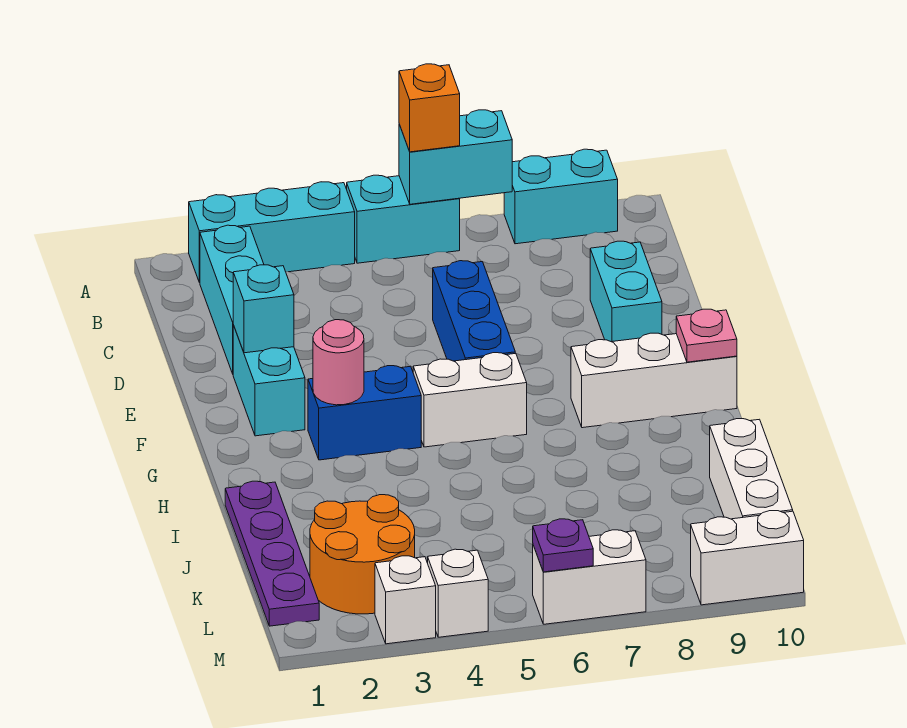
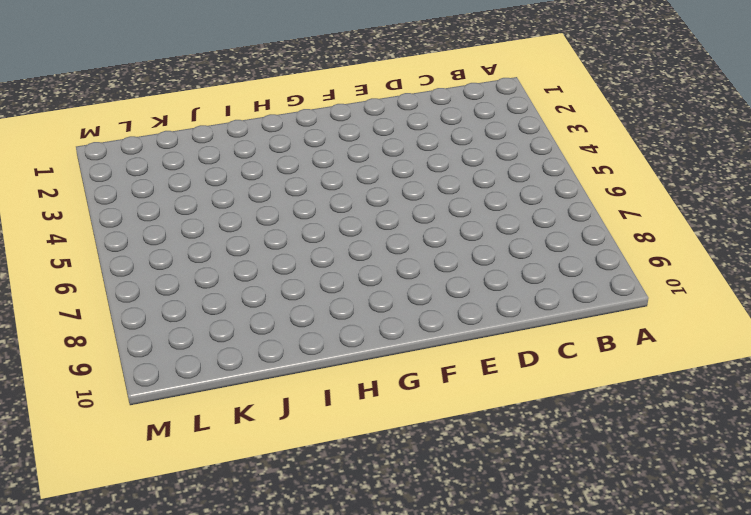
none -> cyan brick A2:A4 level 1
none -> cyan brick A5:A6 level 1
none -> cyan brick A8:A9 level 1

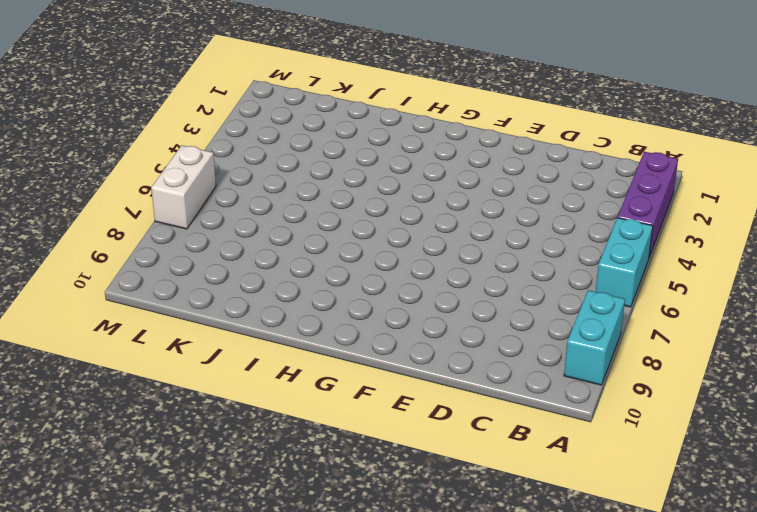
purple brick A2:A4 level 1 -> cyan brick A2:A4 level 1
none -> cyan brick B2:D2 level 1
none -> blue brick D6:F6 level 1
none -> cyan brick D9:E9 level 1

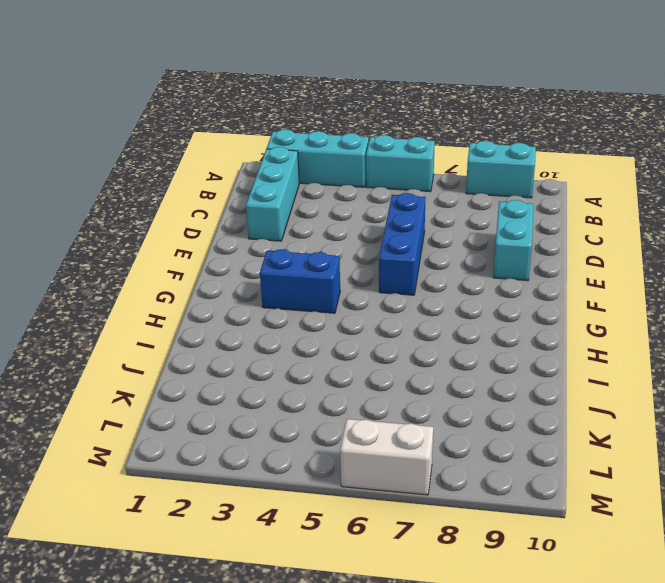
none -> cyan brick E2:F2 level 1
none -> white brick G5:G6 level 1
none -> white brick G8:G10 level 1

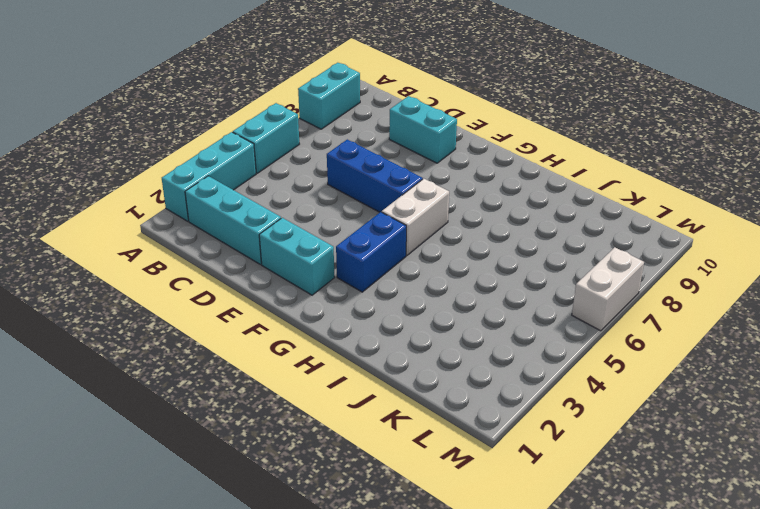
none -> white brick G8:G10 level 1
none -> purple plate I1:L1 level 1
none -> white brick J10:L10 level 1

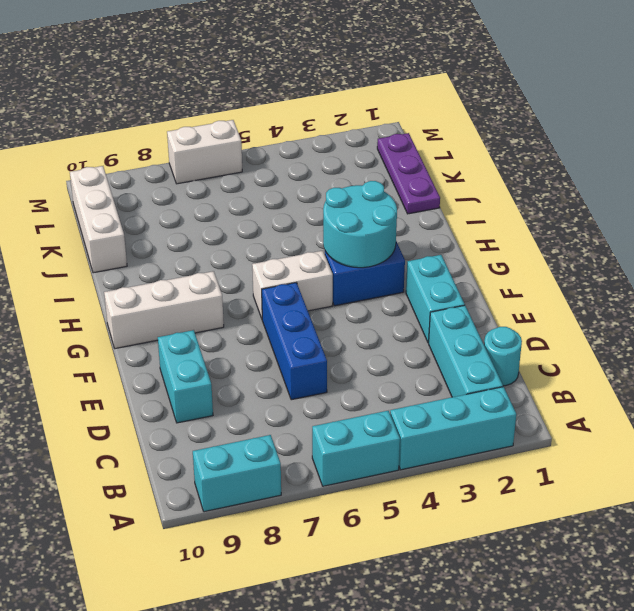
cyan round brick C1 level 1 -> none
cyan round brick G3:H4 level 2 -> pink round brick G3 level 2
purple plate J1:L1 level 1 -> purple plate I1:L1 level 1
none -> orange round brick K2:L3 level 1
none -> white brick M3 level 1
none -> white brick M4 level 1

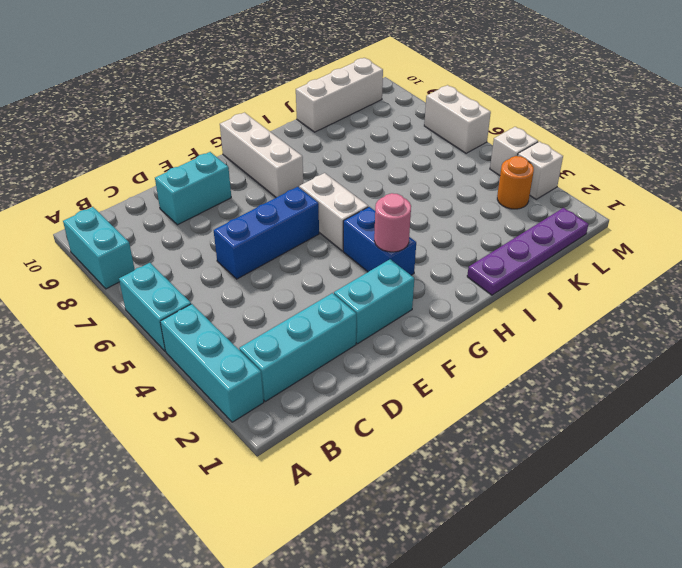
orange round brick L3 level 1 -> orange round brick K2:L3 level 1
none -> white brick M9:M10 level 1
none -> cyan brick A6:A7 level 2
none -> cyan brick E2 level 2

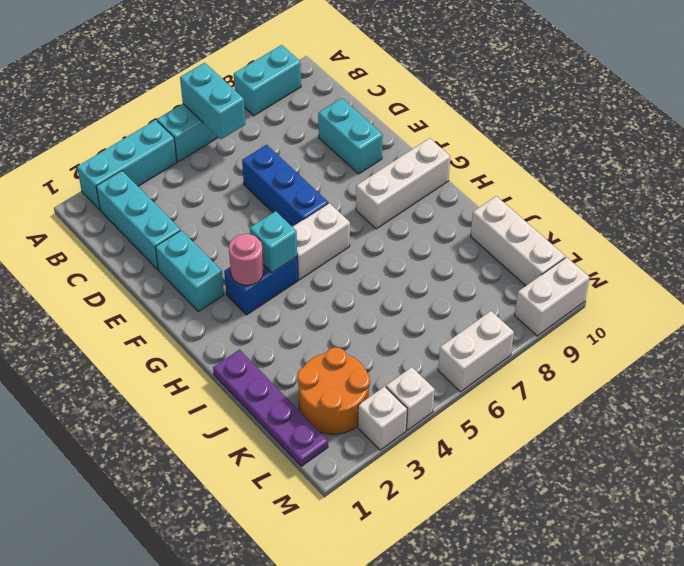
cyan brick A6:B6 level 2 -> cyan brick A6:A7 level 2
cyan brick G4 level 2 -> cyan brick E2 level 2
none -> pink plate G10 level 2
none -> purple plate M6 level 2
none -> orange brick A6 level 3

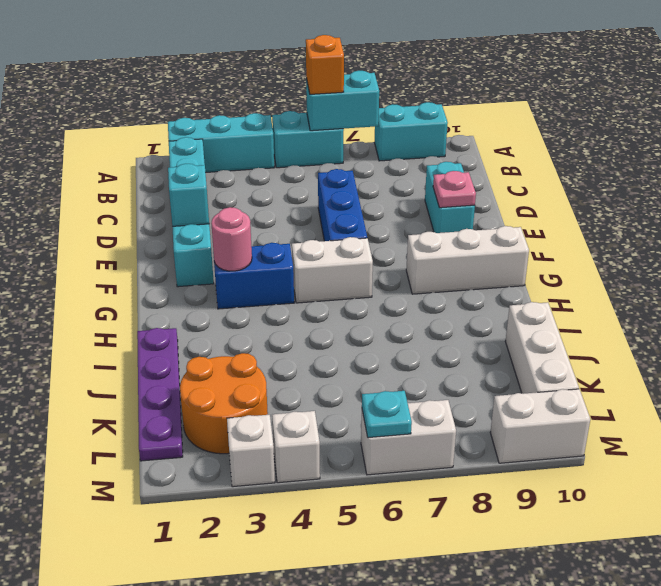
pink plate E9 level 2 -> pink plate G10 level 2
cyan plate M6 level 2 -> purple plate M6 level 2

